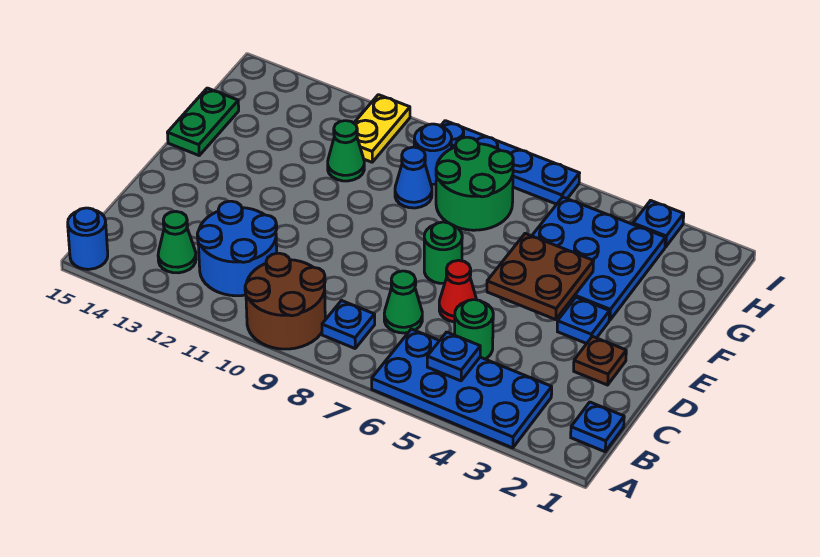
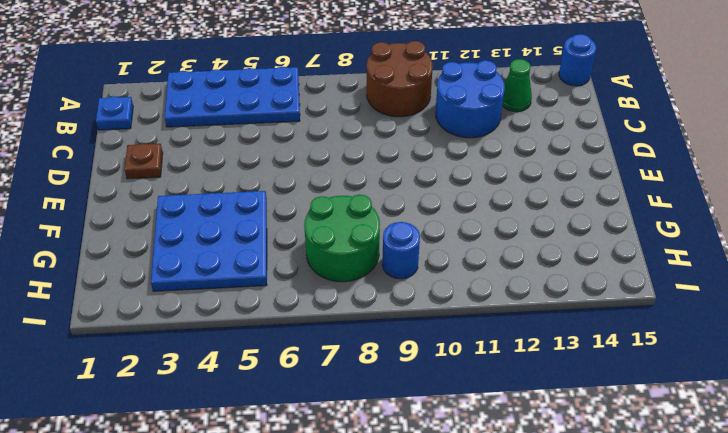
none -> blue plate B8 level 1
none -> green round brick C5 level 1
none -> green cone C7 level 1

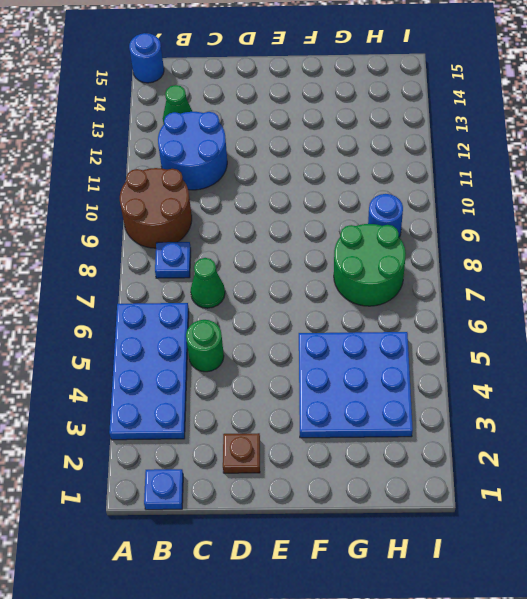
none -> red cone D6 level 1
none -> blue plate E3 level 1
none -> green round brick E7 level 1

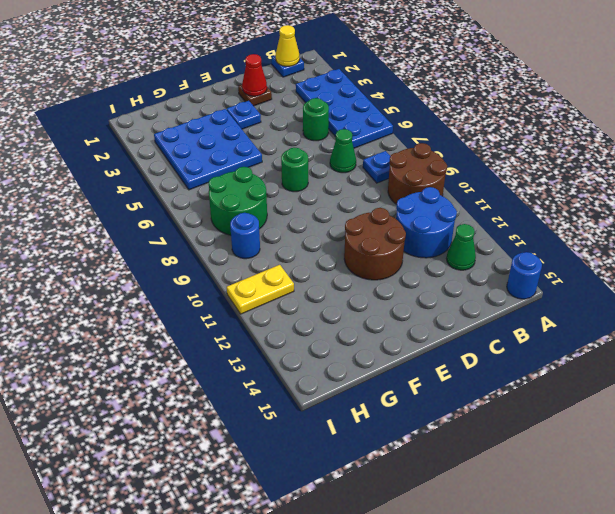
yellow cone B1 level 2 -> none
red cone D2 level 2 -> red cone D6 level 1
brown round brick D11:E12 level 1 -> none
none -> green plate F15:G15 level 1
none -> blue cone G9 level 1
none -> green cone G11 level 1

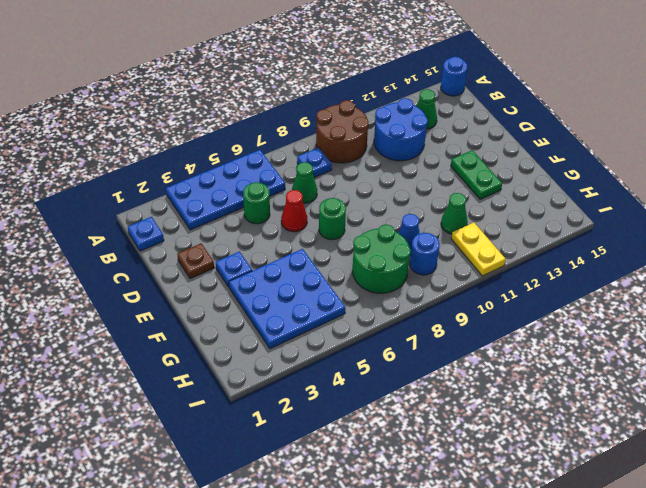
green plate E13:F13 level 1 -> green plate F15:G15 level 1
none -> blue plate I3 level 1
none -> blue plate I6:I9 level 1
none -> blue plate B5 level 2

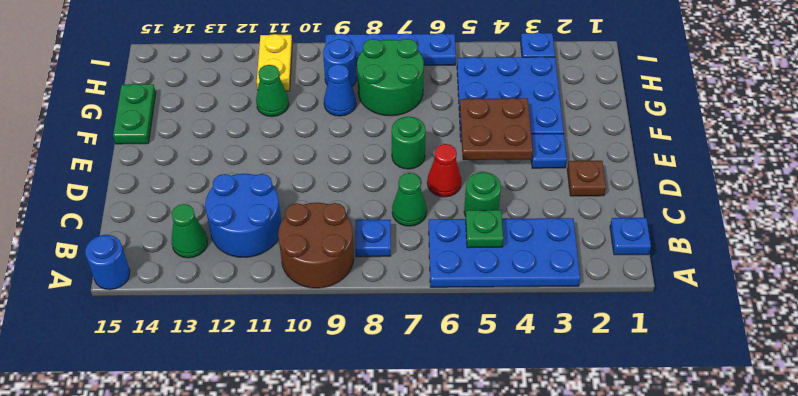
green plate B5 level 2 -> blue plate B5 level 2

